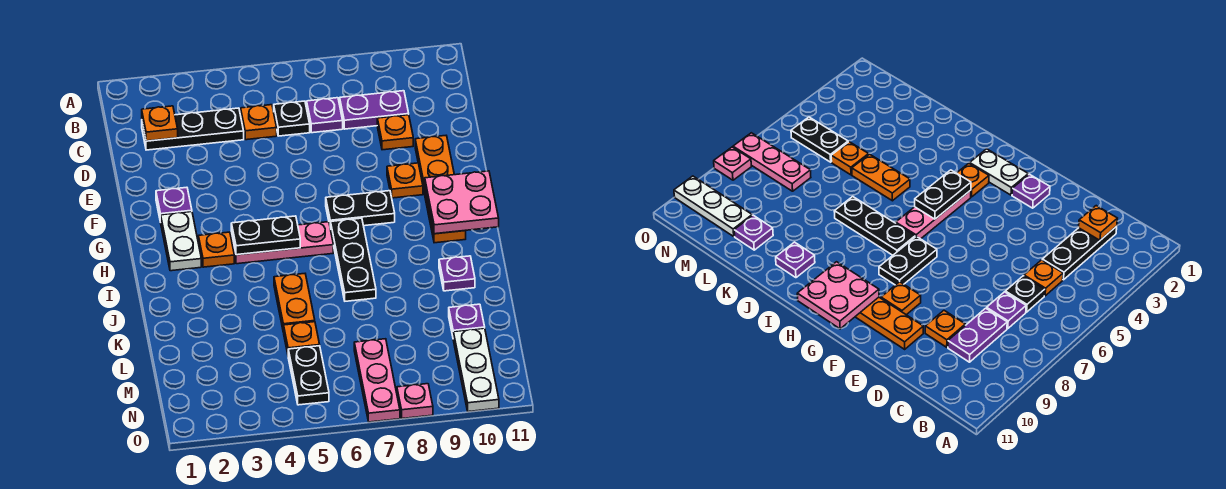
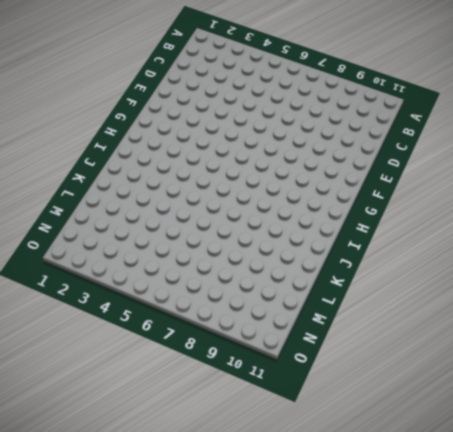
none -> black plate C2:C4 level 1
none -> orange plate C5 level 1
none -> black plate C6 level 1

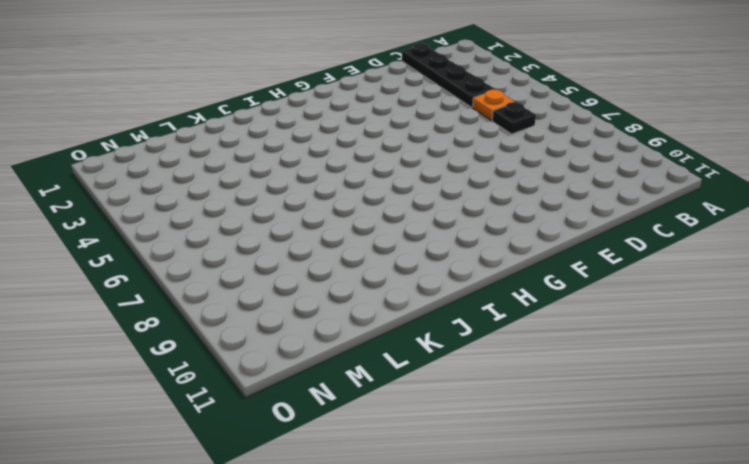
black plate C1:C4 level 1 -> black plate C2:C4 level 1
none -> purple plate C7 level 1
none -> purple plate C8:C9 level 1
none -> orange plate D9 level 1

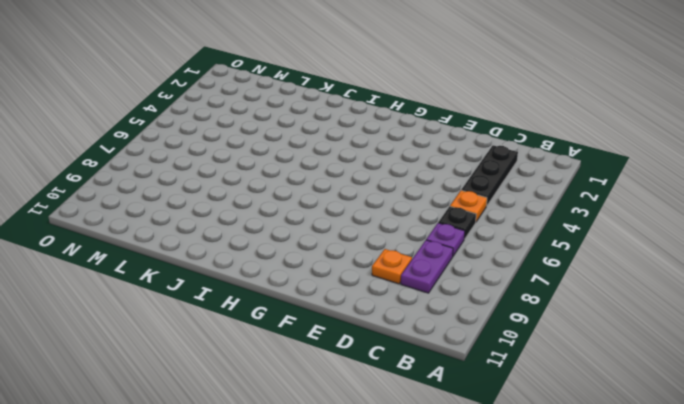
none -> orange plate E10:H10 level 1
none -> purple plate F2 level 1
none -> orange plate F9 level 1

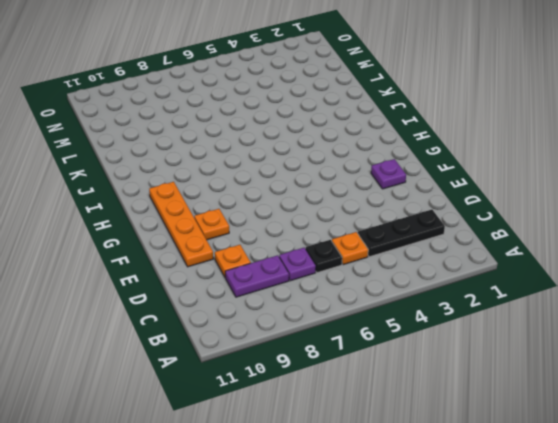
none -> white plate G2:H2 level 1
none -> black plate G7:G8 level 1
none -> orange plate H3 level 1

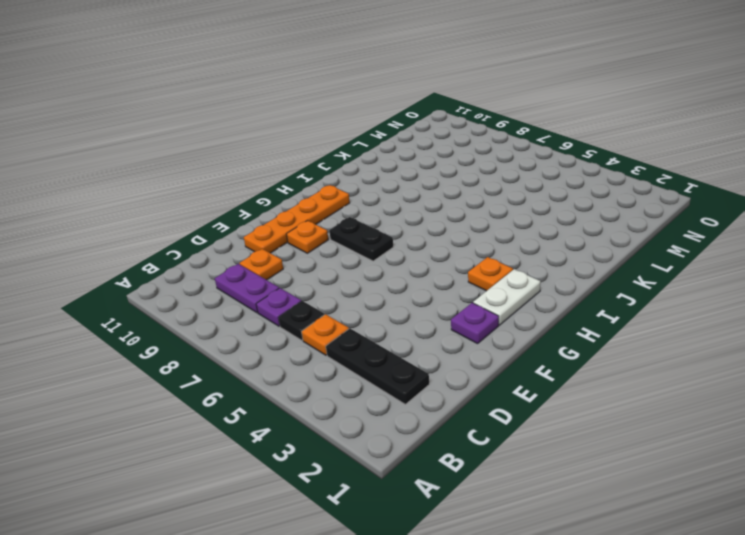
none -> pink plate H4:H6 level 1
none -> black plate H7:J7 level 1
none -> orange plate J5:K5 level 1

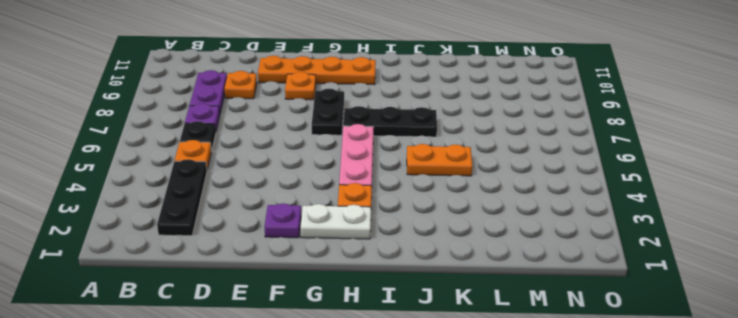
none -> purple plate J10 level 1
none -> orange plate L5 level 1
none -> purple plate L10 level 1

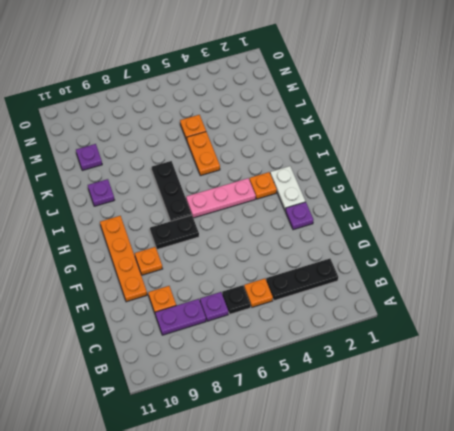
none -> black plate M5:N5 level 1
none -> pink plate M7:O7 level 1
none -> white plate M10:O10 level 1

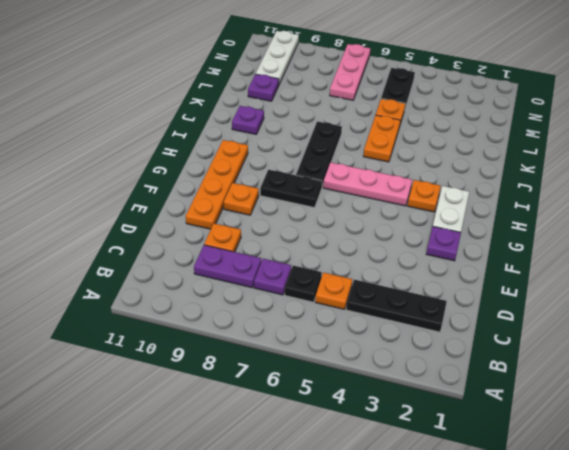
none -> pink plate O8 level 1
none -> orange plate C2 level 2
none -> pink plate G10:H11 level 2

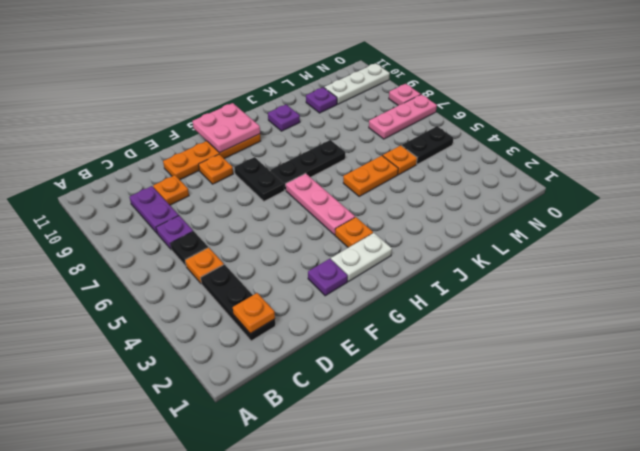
none -> black plate H4:H5 level 2

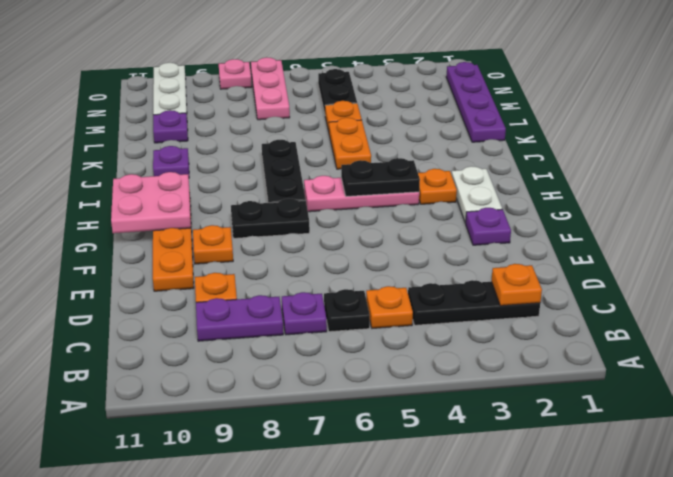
purple plate K1:N1 level 1 -> none

